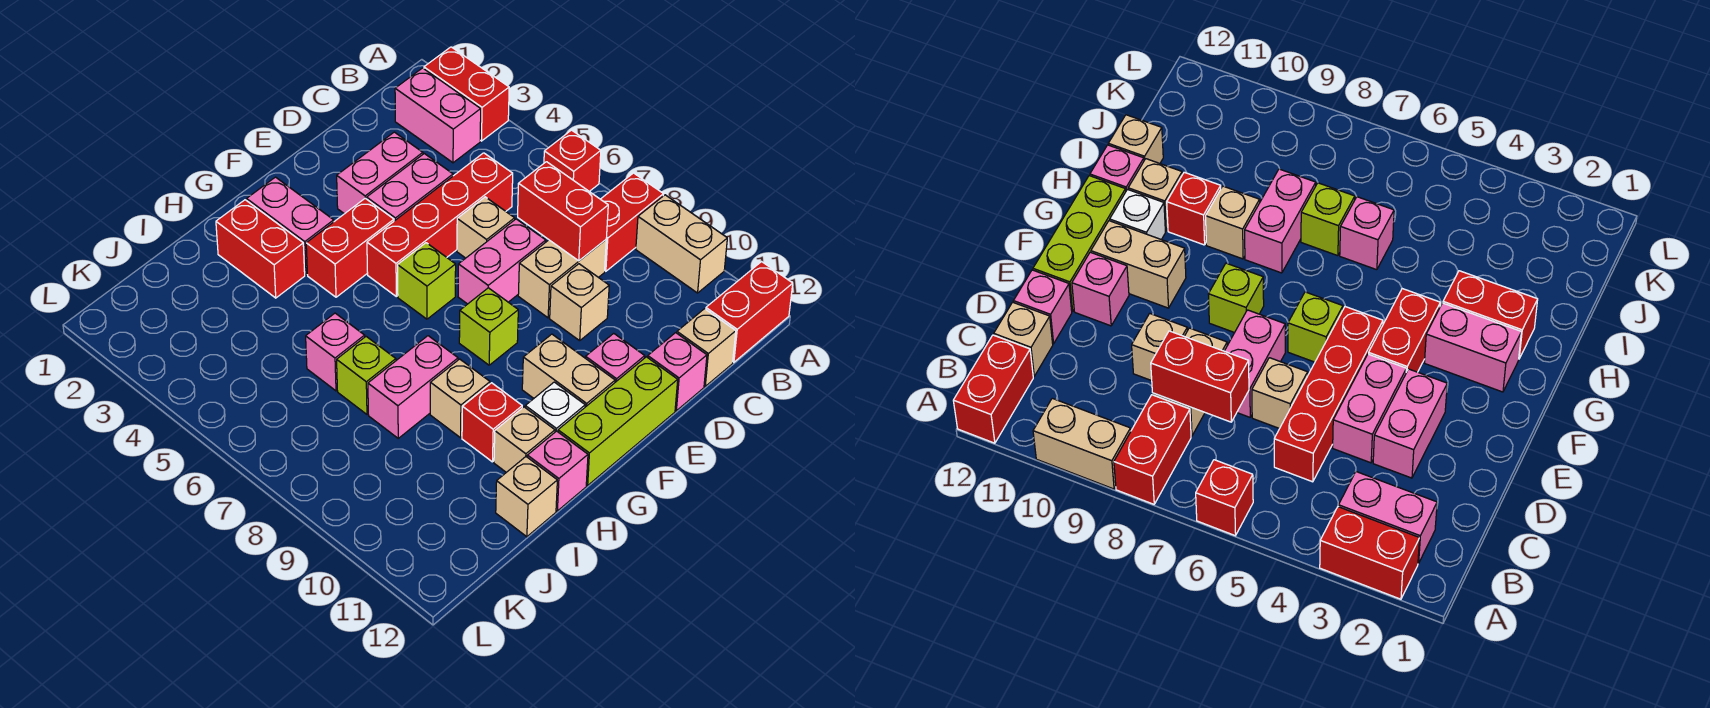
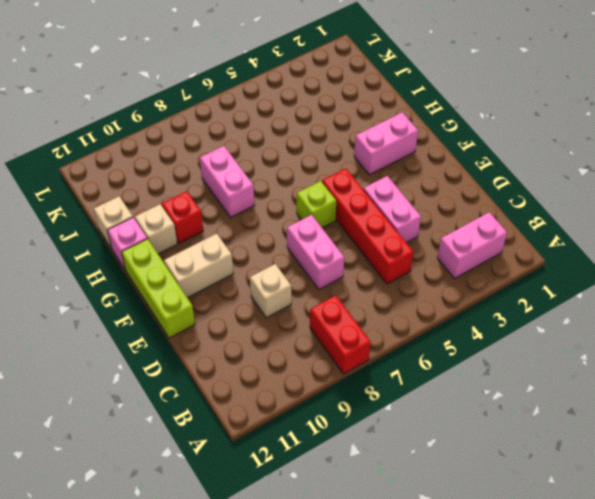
none -> red brick A2:A3 level 1
none -> red brick A6 level 1
none -> tan brick A9:A10 level 1
none -> red brick A12:B12 level 1

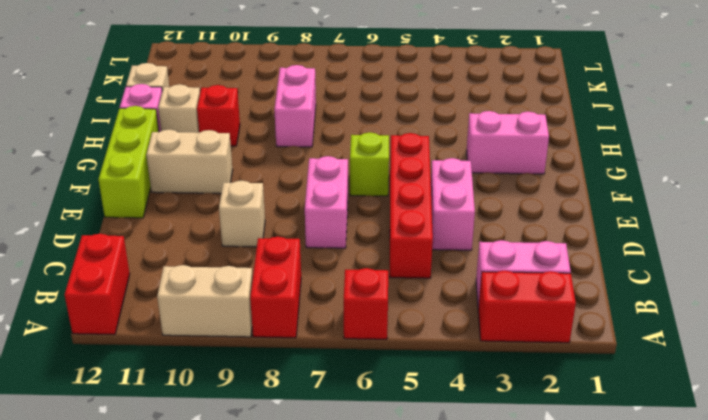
none -> tan brick C8:D8 level 1
none -> tan brick C12 level 1
none -> pink brick D3:E3 level 1
none -> tan brick D6 level 1

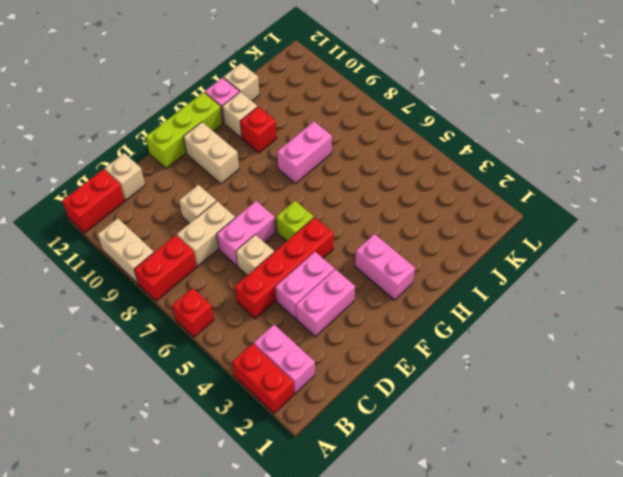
none -> pink brick D12 level 1
none -> pink brick E11 level 1
none -> red brick F4:G4 level 1
none -> lime brick F8 level 1

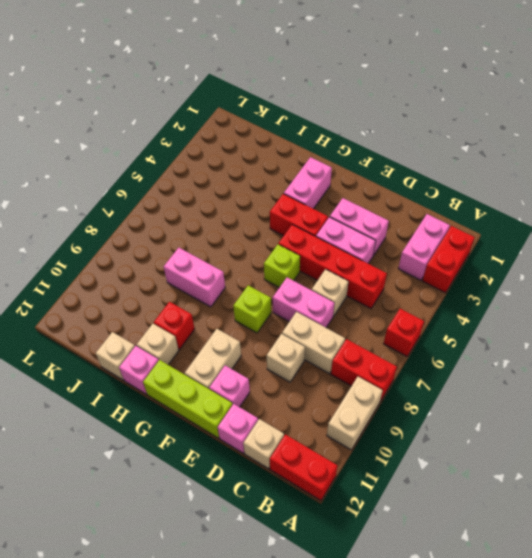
none -> white brick G11 level 1
none -> red brick H2:H3 level 1
none -> tan brick H9 level 1
none -> pink brick I6 level 1

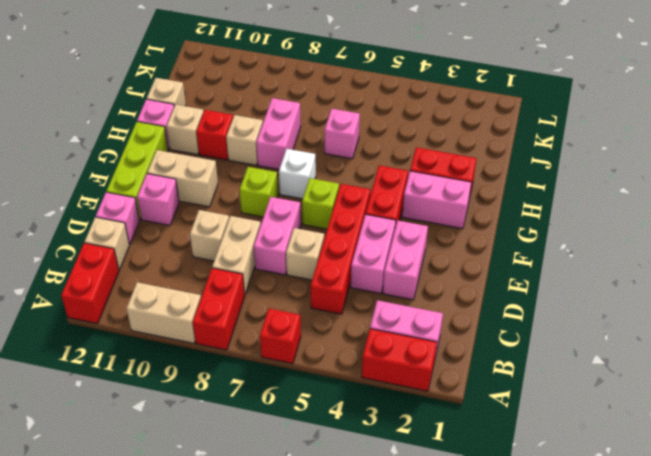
white brick G7 level 1 -> white brick G11 level 1
none -> lime brick I7 level 1
none -> red brick C7:C8 level 2

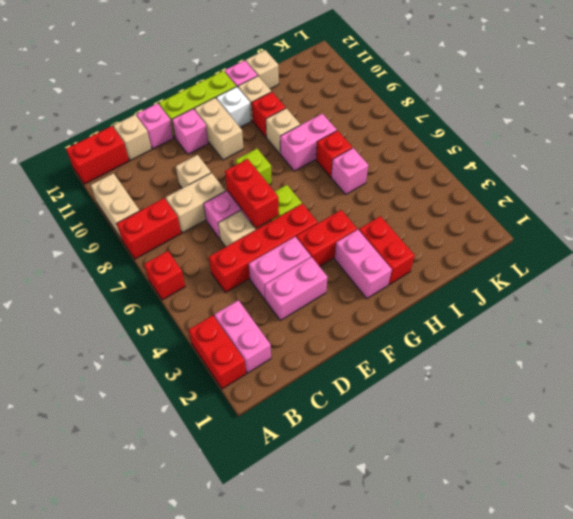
red brick E6:E7 level 2 -> red brick C7:C8 level 2
red brick I7 level 1 -> lime brick I7 level 1

